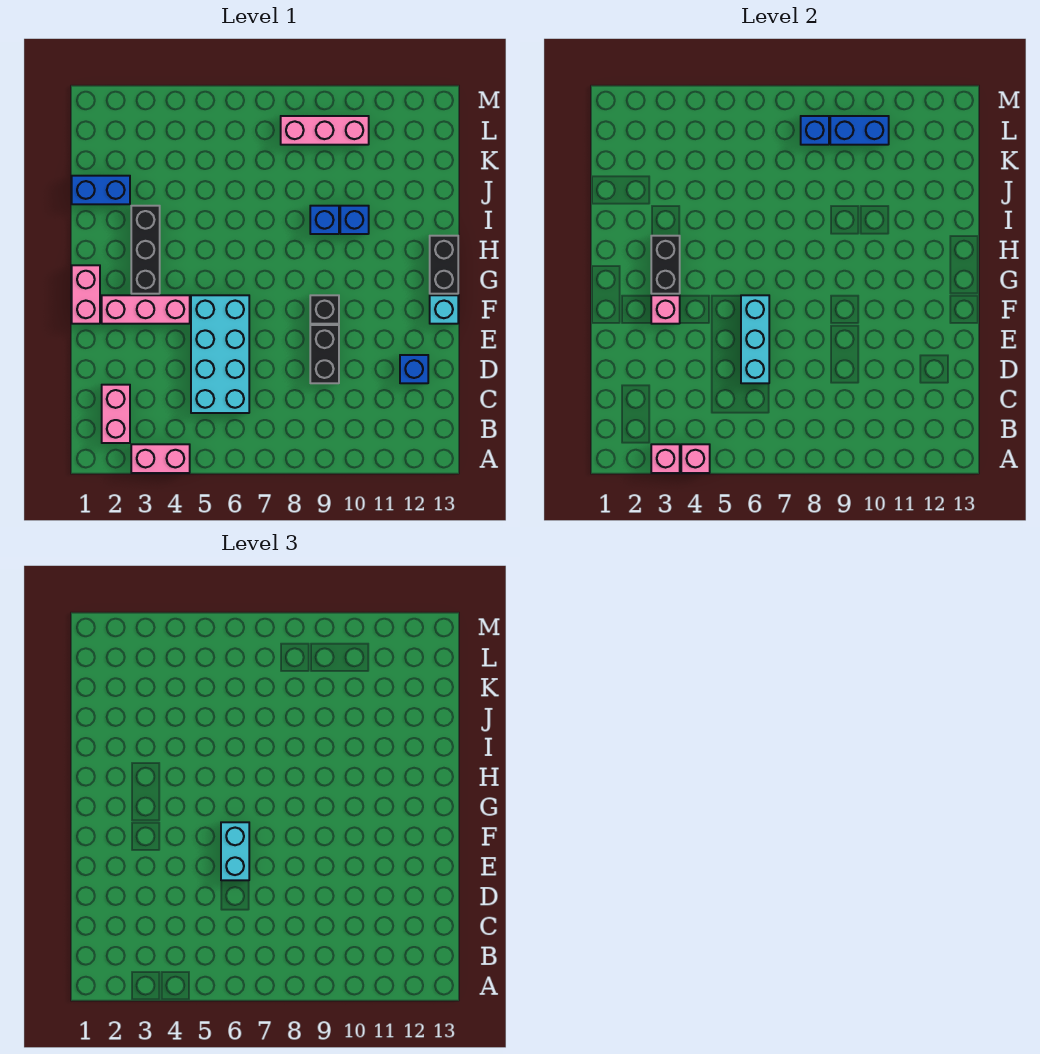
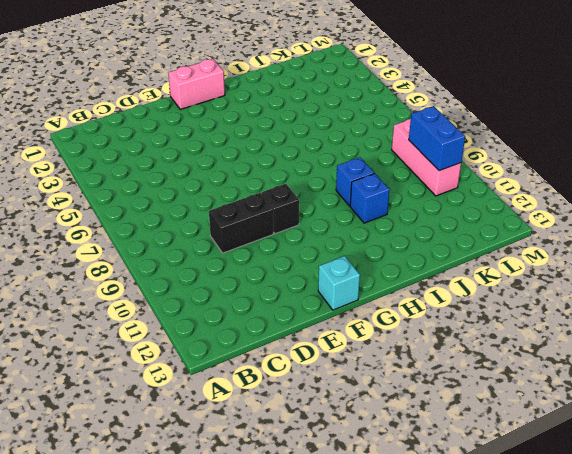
none -> pink brick A3:A4 level 1
none -> pink brick B2:C2 level 1
none -> cyan brick C5:F6 level 1

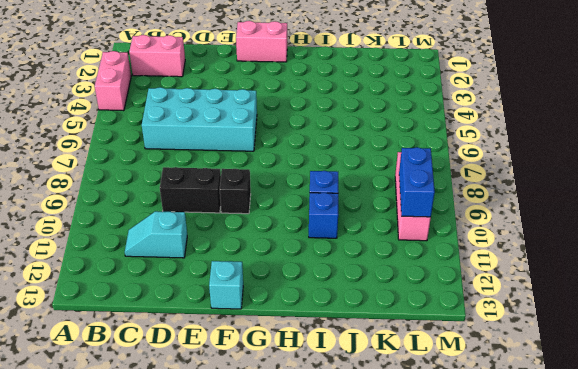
cyan slope C11:D11 level 1 top D -> none
none -> blue brick D12 level 1
none -> pink brick F2:F4 level 1
none -> black brick G3:I3 level 1

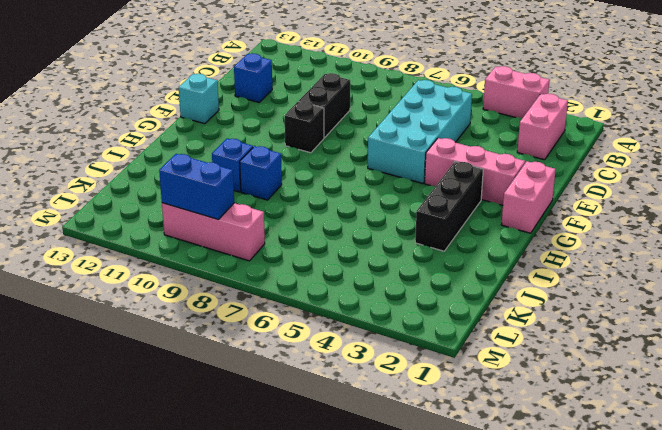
none -> black brick G13:H13 level 1
none -> blue brick J1:J2 level 1
none -> pink brick A3 level 2

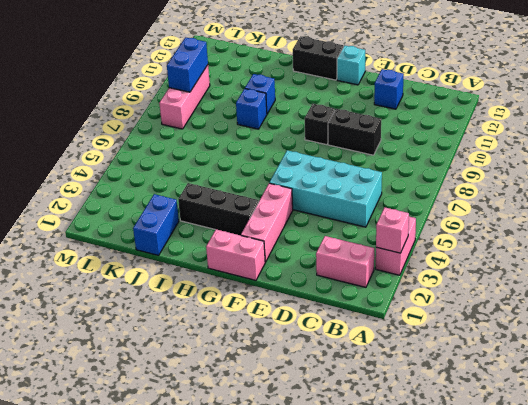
none -> pink brick A4 level 2
none -> cyan brick D6:F6 level 2
none -> pink brick F3 level 2

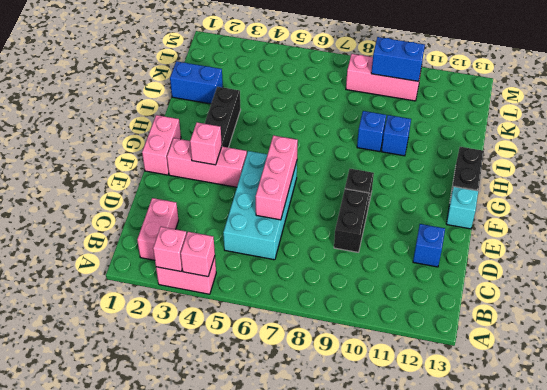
pink brick D6:F6 level 2 -> cyan brick D6:F6 level 2
none -> black brick G3:H3 level 2
none -> blue brick L8 level 2
none -> cyan brick E6:F6 level 3

